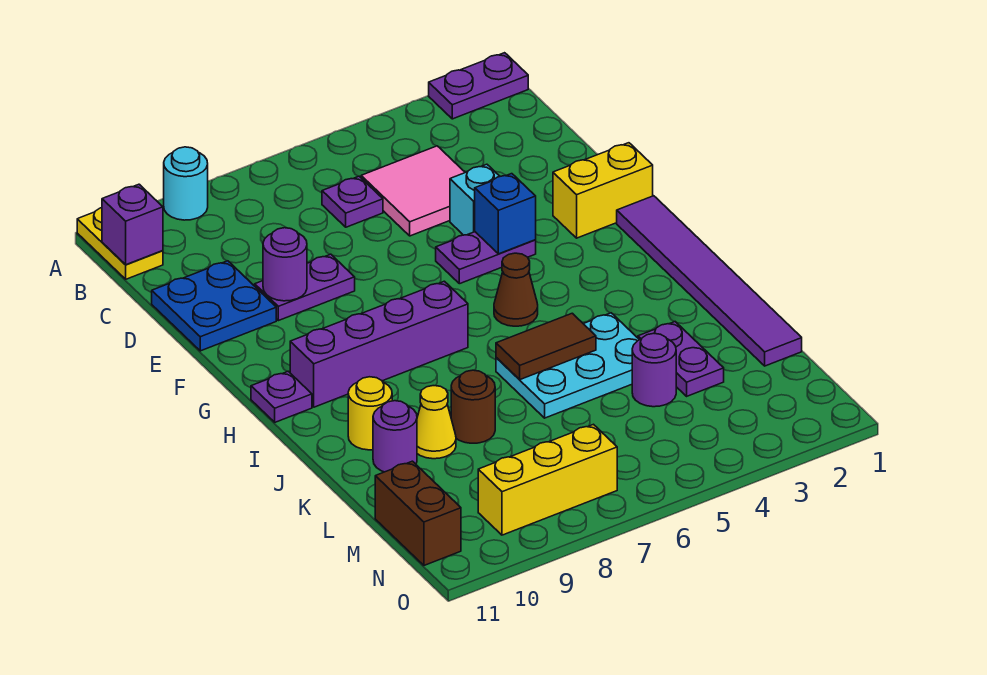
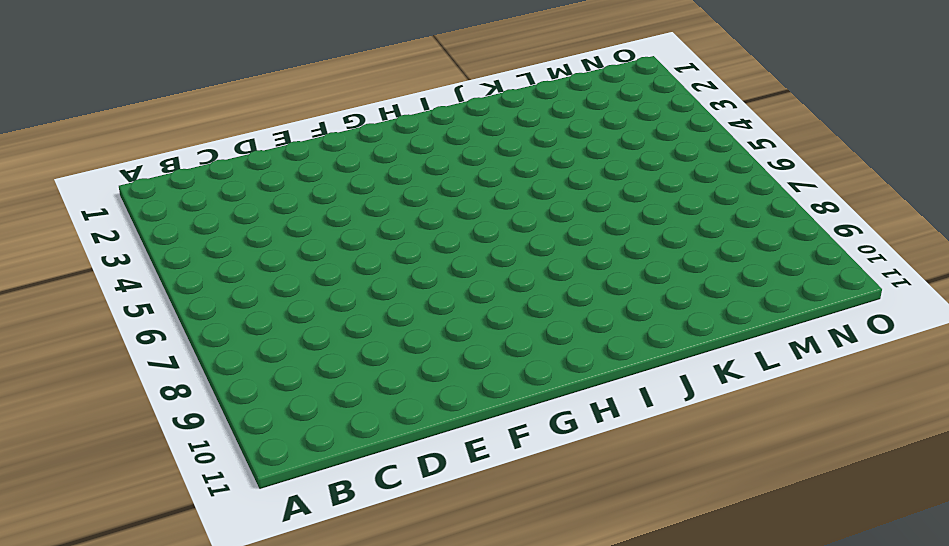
none -> purple plate A1:A2 level 1
none -> cyan round brick A9 level 1
none -> yellow plate A11:B11 level 1

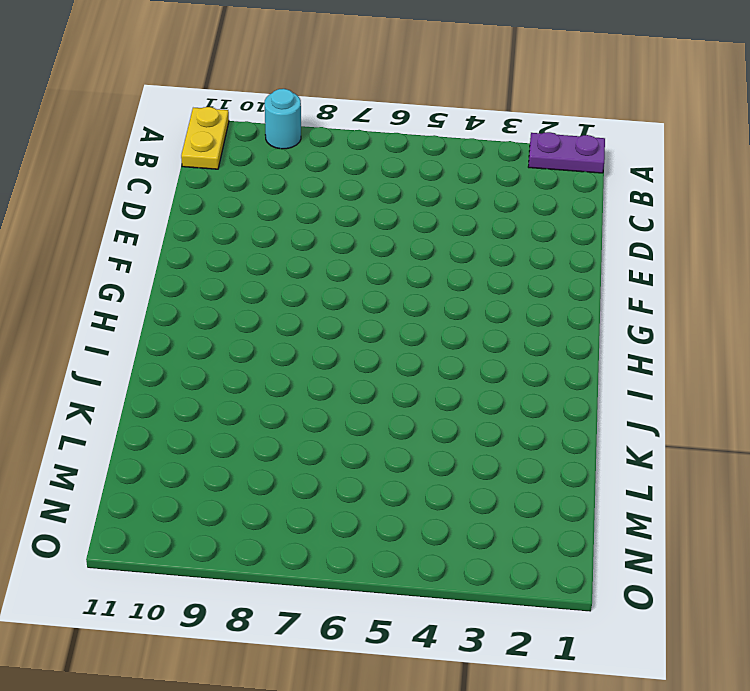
none -> pink tile C4:D5 level 1
none -> purple plate C6 level 1
none -> blue plate D10:E11 level 1

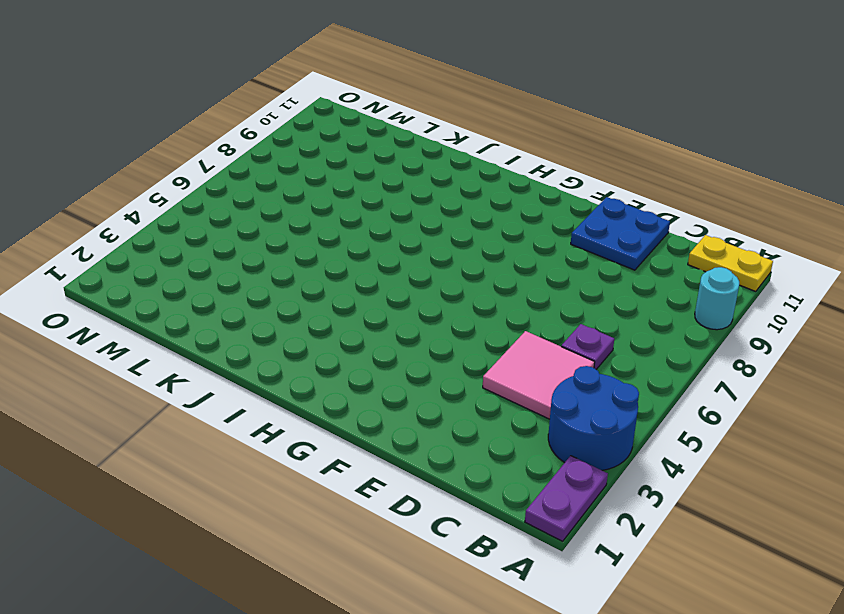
blue round brick A3:B4 level 1 -> none
none -> cyan brick E4 level 1
none -> purple plate E8:E9 level 1
none -> yellow brick F1:F2 level 1

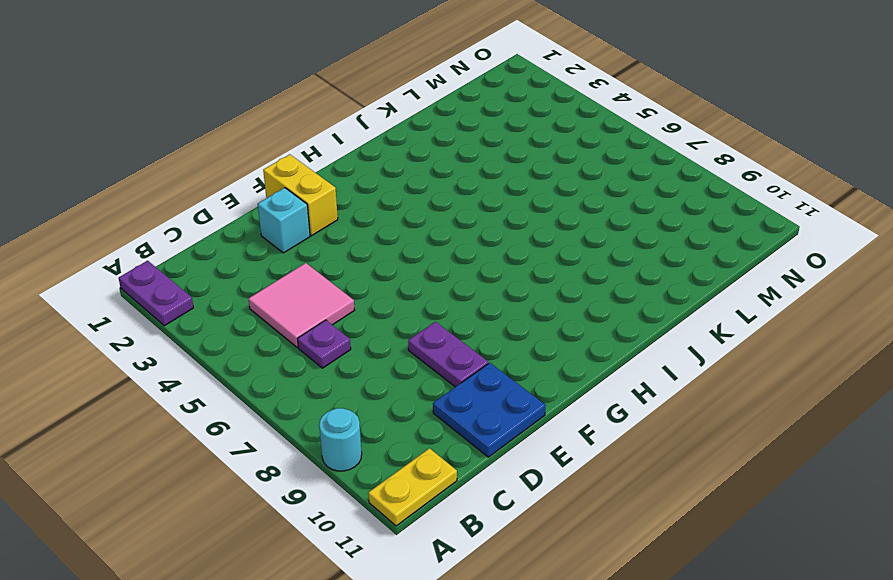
cyan brick E2 level 1 -> cyan brick E4 level 1
none -> purple plate F4:F5 level 1
none -> purple tile G1:L1 level 1
none -> brown cone H5 level 1

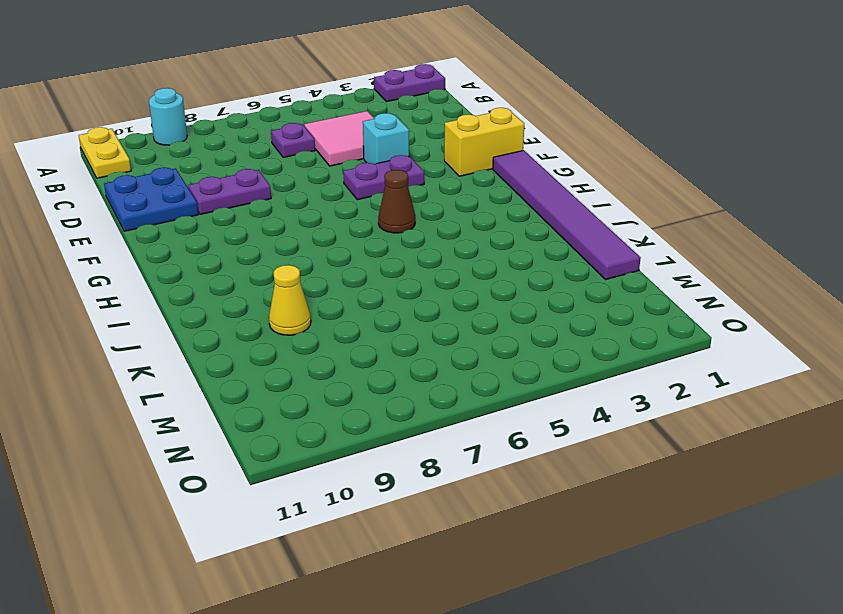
none -> purple brick H7:H10 level 1
none -> purple plate H11 level 1
none -> cyan plate J4:K6 level 1

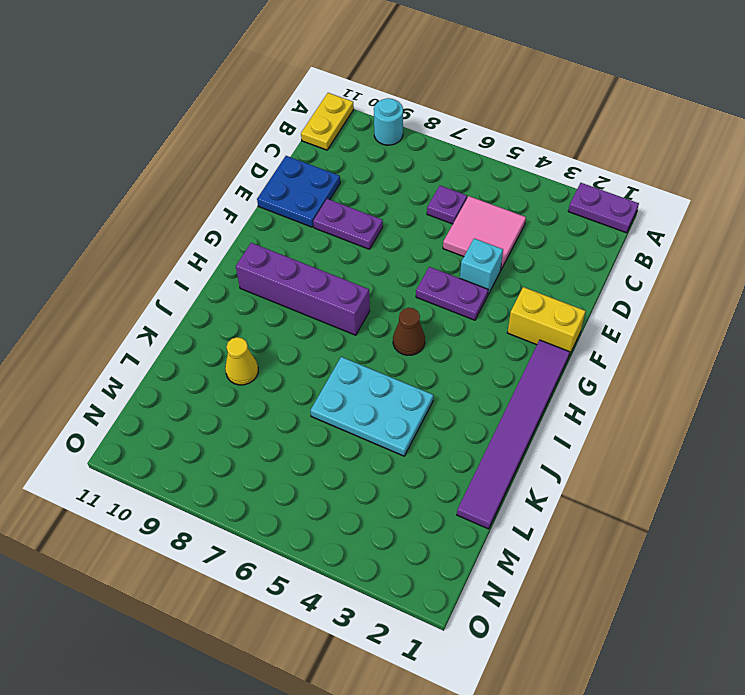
none -> purple plate H11 level 1
none -> yellow round brick J10 level 1
none -> purple plate K3:L3 level 1

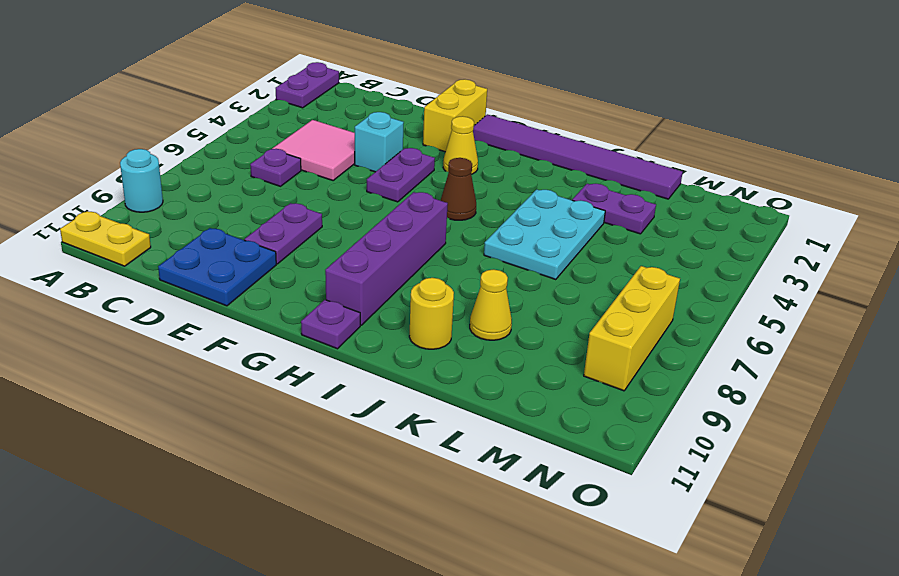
yellow cone G3 level 1 -> none
none -> brown round brick K8 level 1
none -> purple round brick K10 level 1
none -> purple round brick L4 level 1

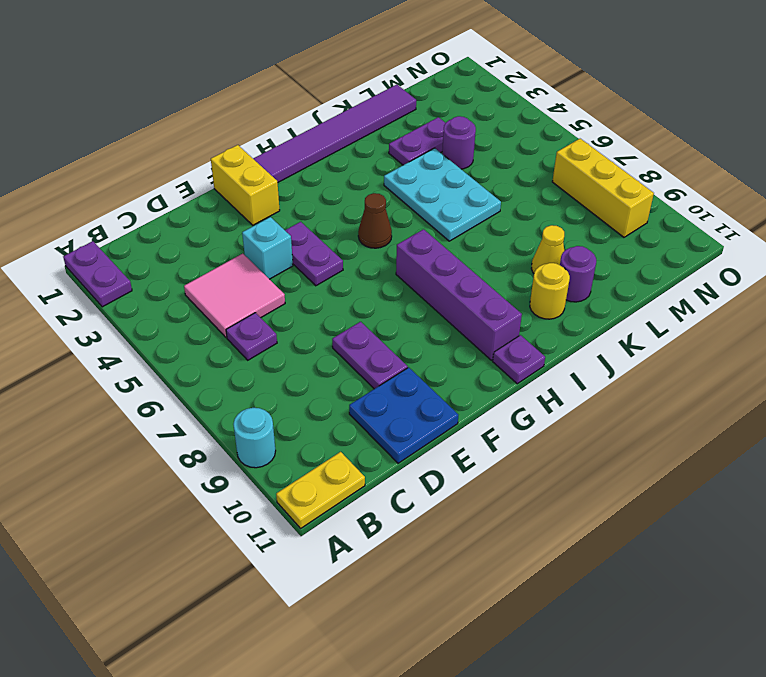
none -> brown round brick K8 level 1
none -> brown brick M11:N11 level 1
none -> purple brick B11 level 2

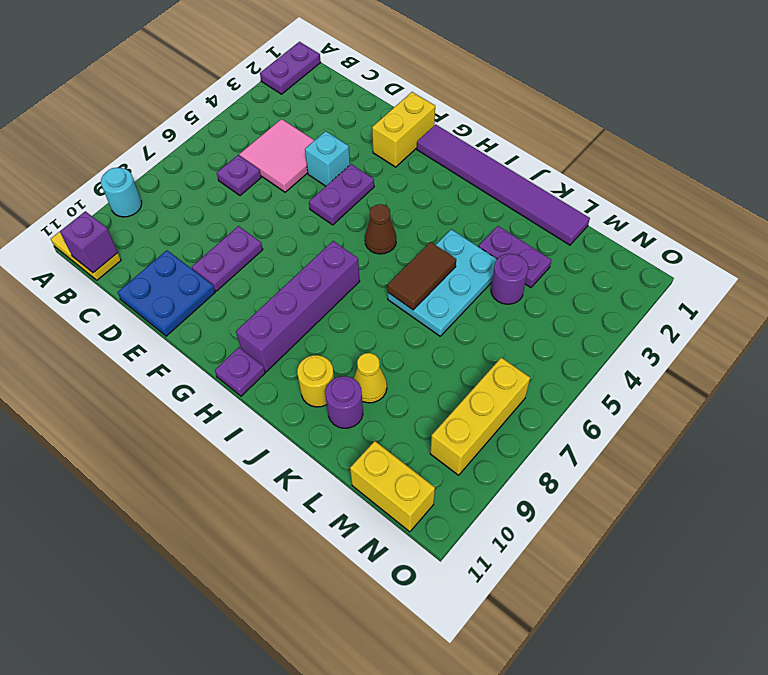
yellow brick M11:N11 level 1 -> brown brick M11:N11 level 1
none -> brown round brick K8 level 1
none -> purple round brick E9 level 2
none -> blue brick F4 level 2

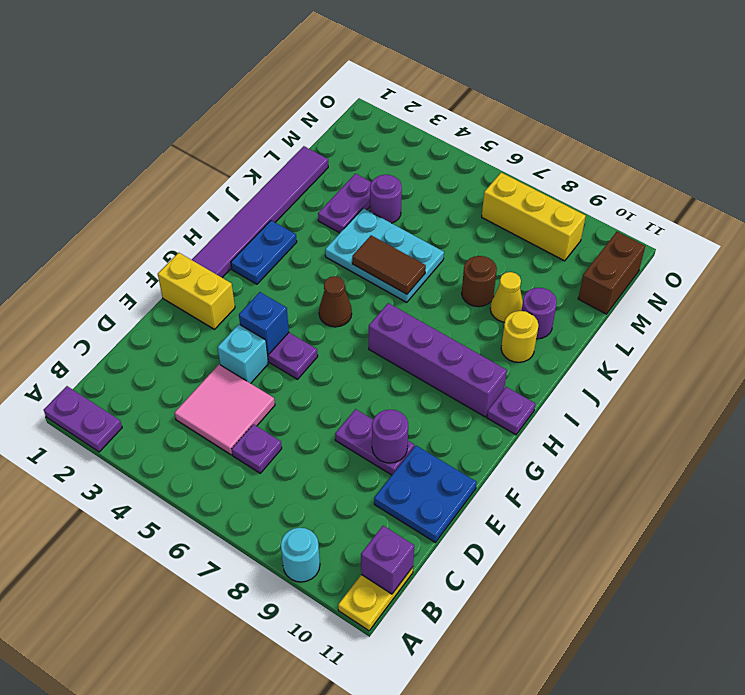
blue plate H2:I2 level 1 -> none

